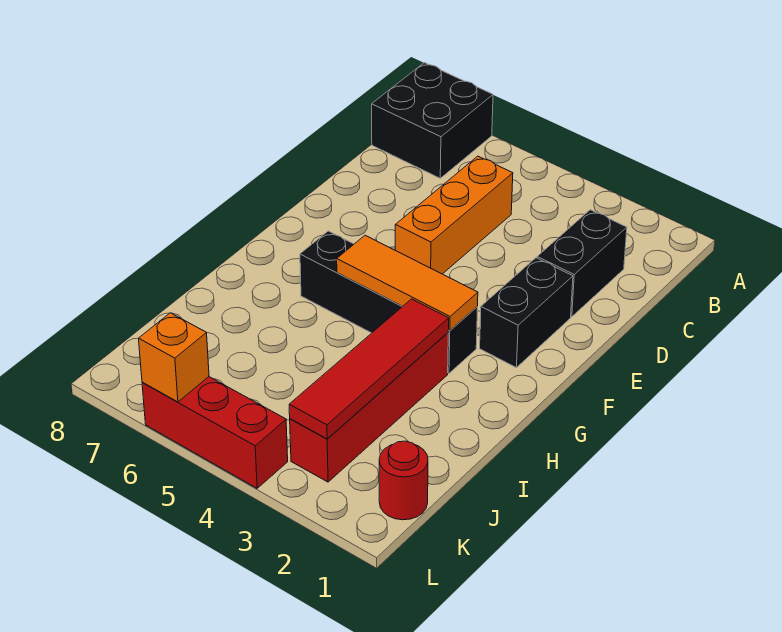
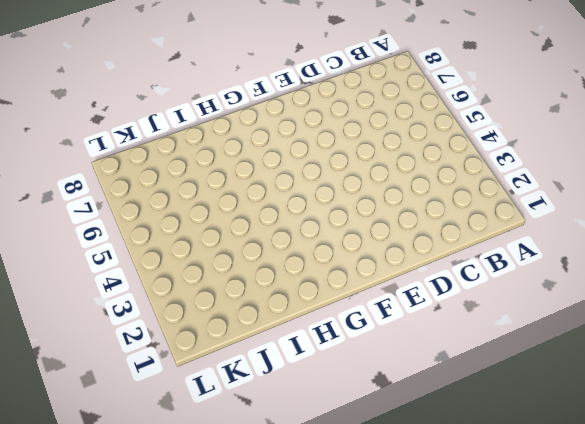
none -> black brick A7:B8 level 1
none -> black brick C2:D2 level 1

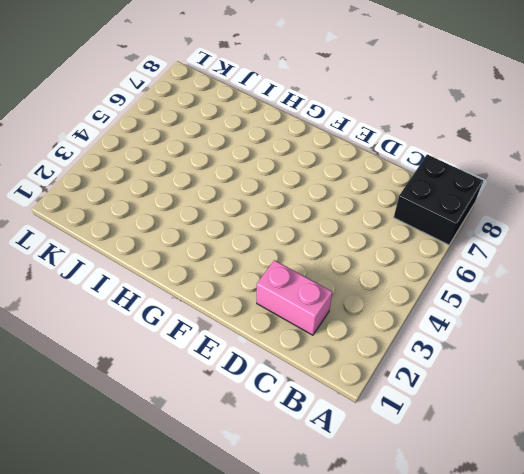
pink brick C2:D2 level 1 -> black brick C2:D2 level 1
none -> orange brick C5:E5 level 1
none -> black brick E2:F2 level 1

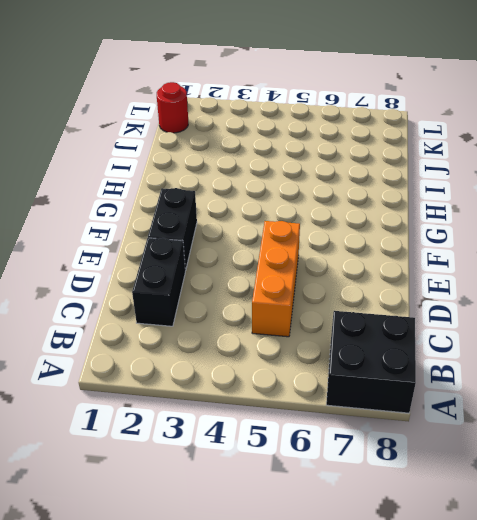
none -> black brick G3:G6 level 1
none -> red brick H3:K3 level 1

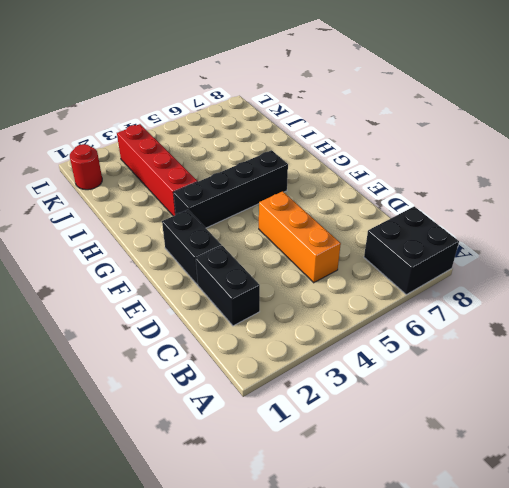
none -> red brick L4:L6 level 1
none -> orange tile G3:G5 level 2

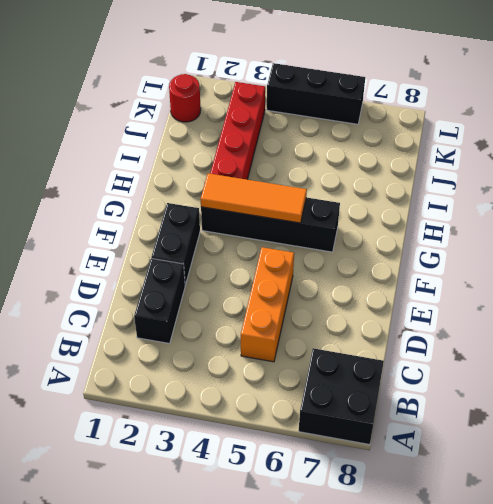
black brick L4:L6 level 1 -> red brick L4:L6 level 1
none -> red tile H3:K3 level 2
none -> orange brick L6 level 2

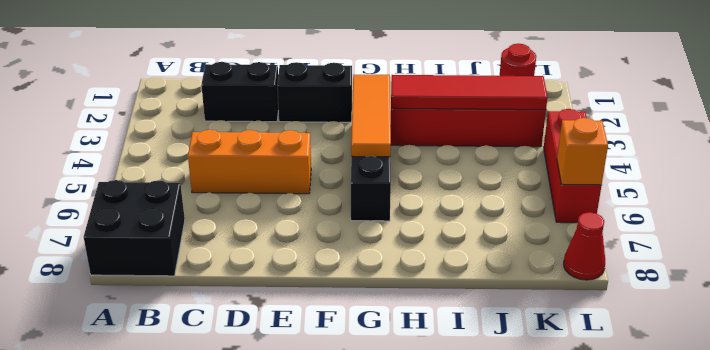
red cone L8 level 1 -> none

